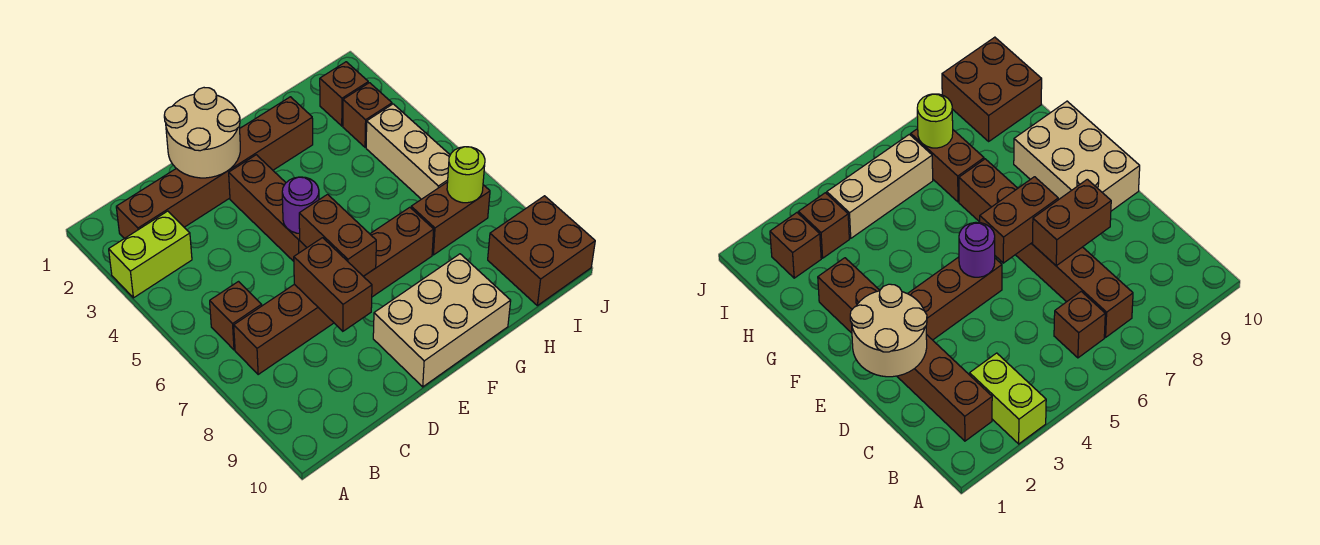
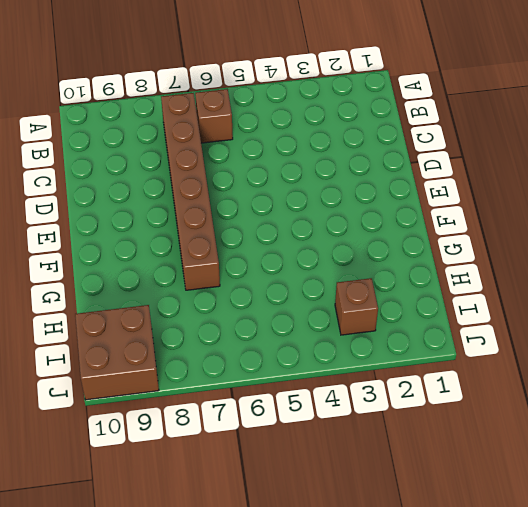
none -> lime brick A3:B3 level 1
none -> brown brick B2:G2 level 1
none -> brown brick E3:E5 level 1

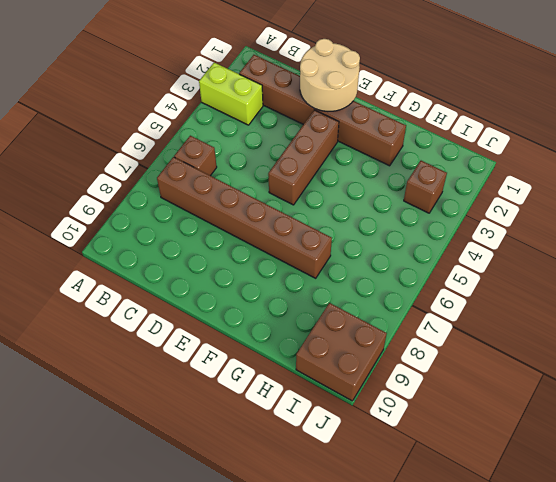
none -> tan brick E9:G10 level 1
none -> brown brick H7:I7 level 1
none -> brown brick I2 level 1

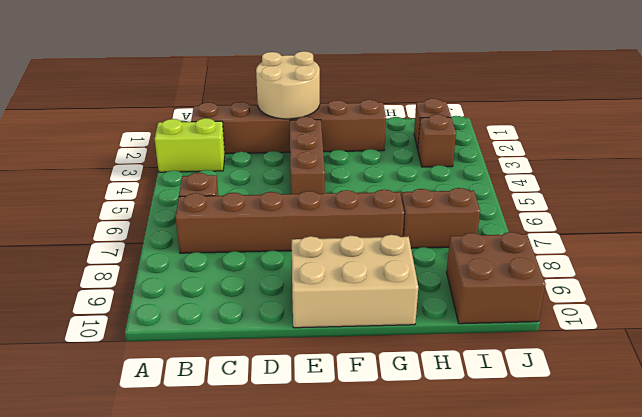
none -> tan brick I4:I6 level 1
none -> brown brick D7:D8 level 2
none -> purple round brick E5 level 2

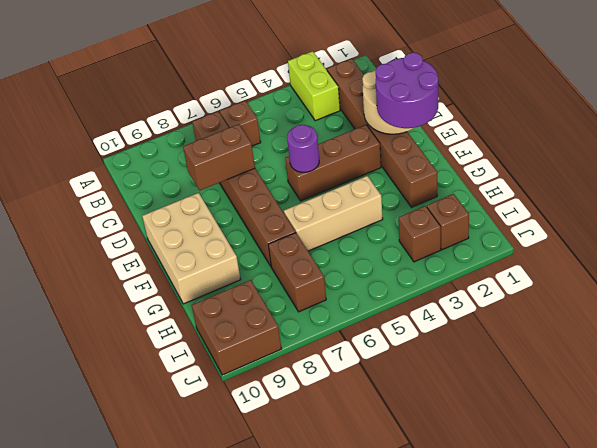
purple round brick E1:F2 level 3 -> none
tan brick G4:G6 level 1 -> tan brick I4:I6 level 1
none -> brown brick E6:E7 level 2
none -> lime round brick I7 level 2

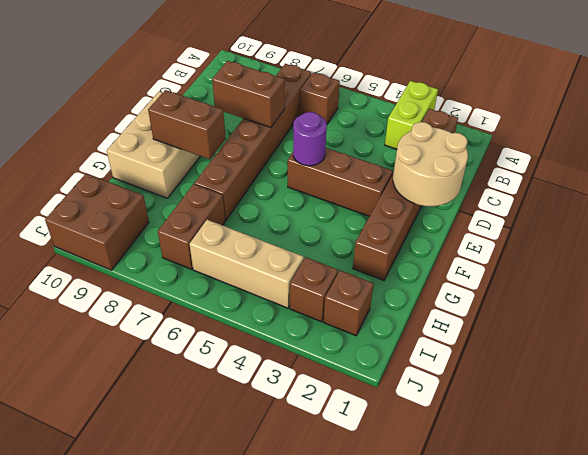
brown brick F8:F9 level 2 -> brown brick E6:E7 level 2
none -> lime round brick I7 level 2

